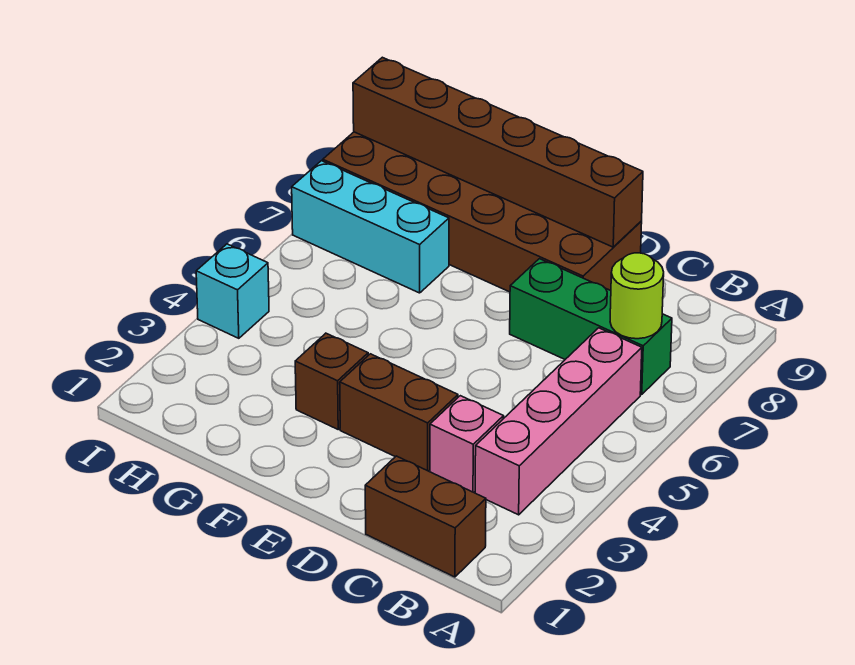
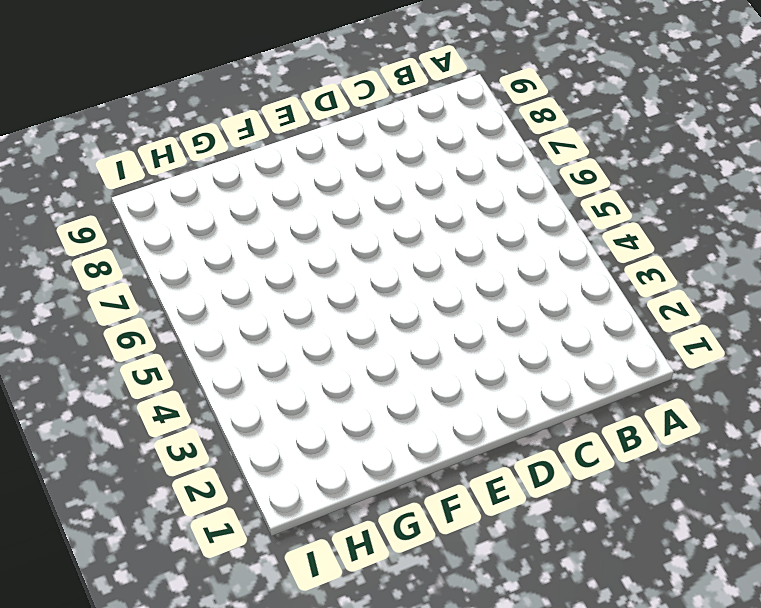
none -> brown brick B1:C1 level 1
none -> pink brick B3:B6 level 1

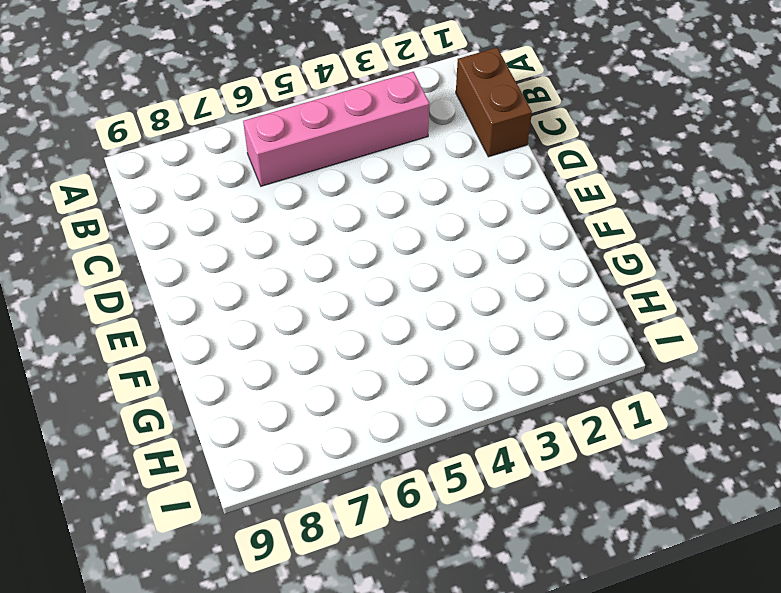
none -> green brick B7:D7 level 1
none -> pink brick C3 level 1

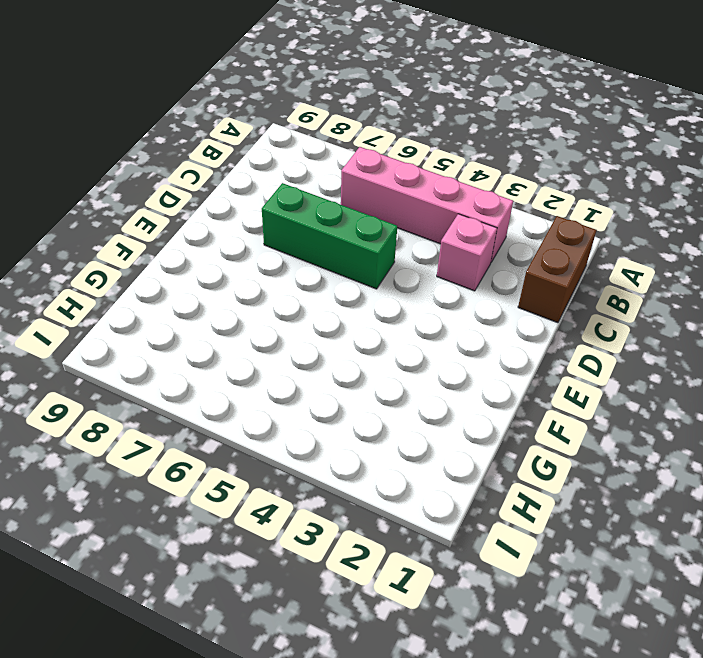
green brick D5:D7 level 1 -> green brick B7:D7 level 1
none -> brown brick D3:E3 level 1
none -> brown brick D8:I9 level 1

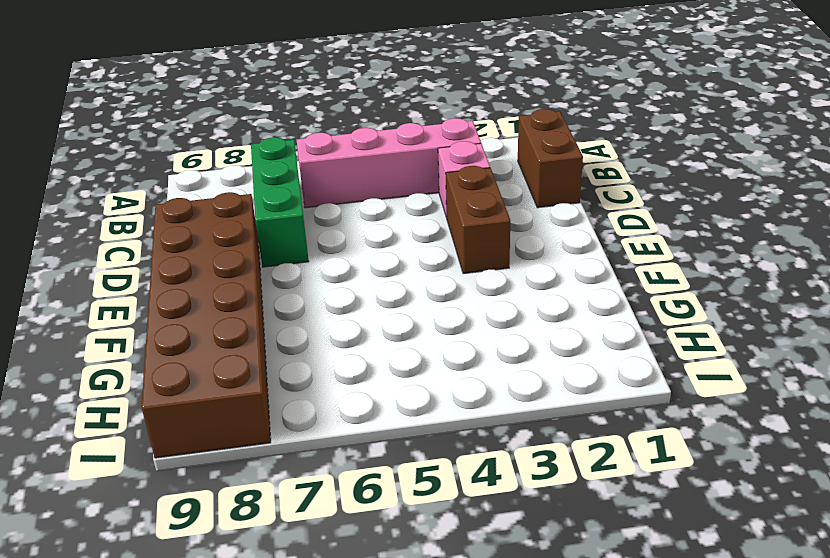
none -> brown brick F3 level 1
none -> cyan brick G7:I7 level 1

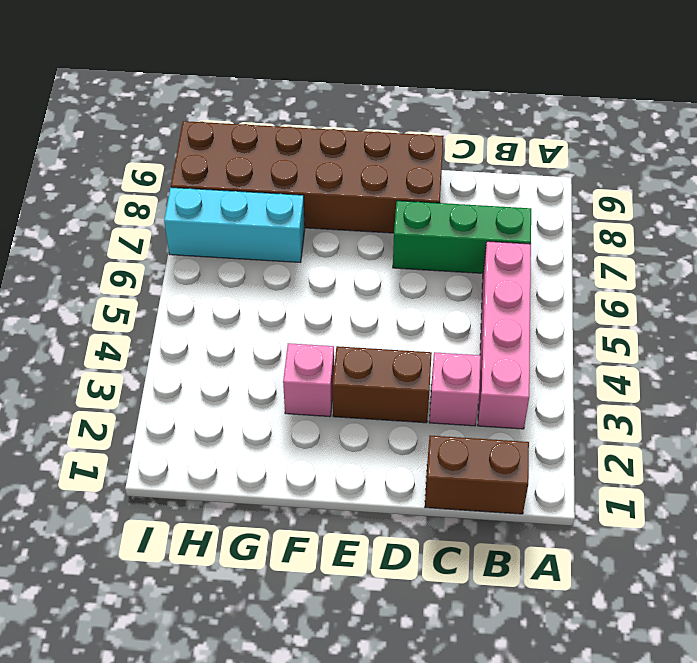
pink brick F3 level 1 -> brown brick F3 level 1
none -> cyan brick I4 level 1
none -> lime round brick B7 level 2

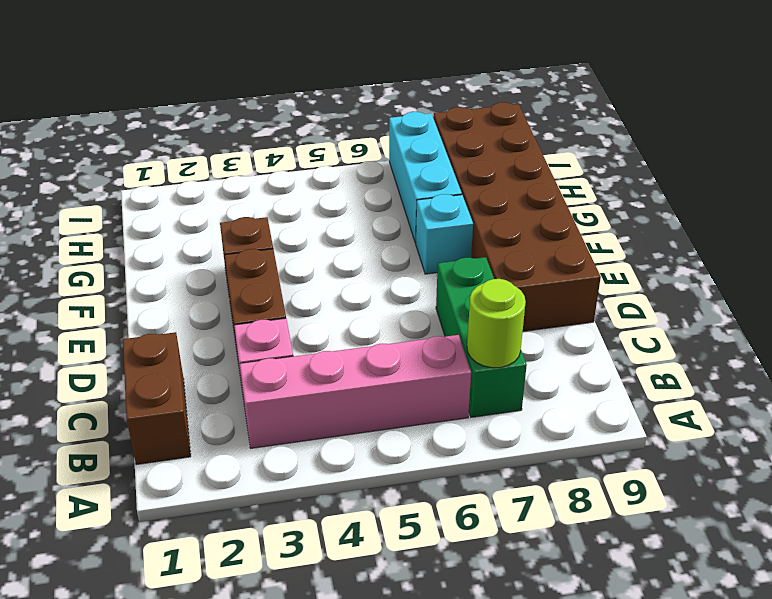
cyan brick F7 level 1 -> cyan brick I4 level 1
none -> brown brick D9:I9 level 2

